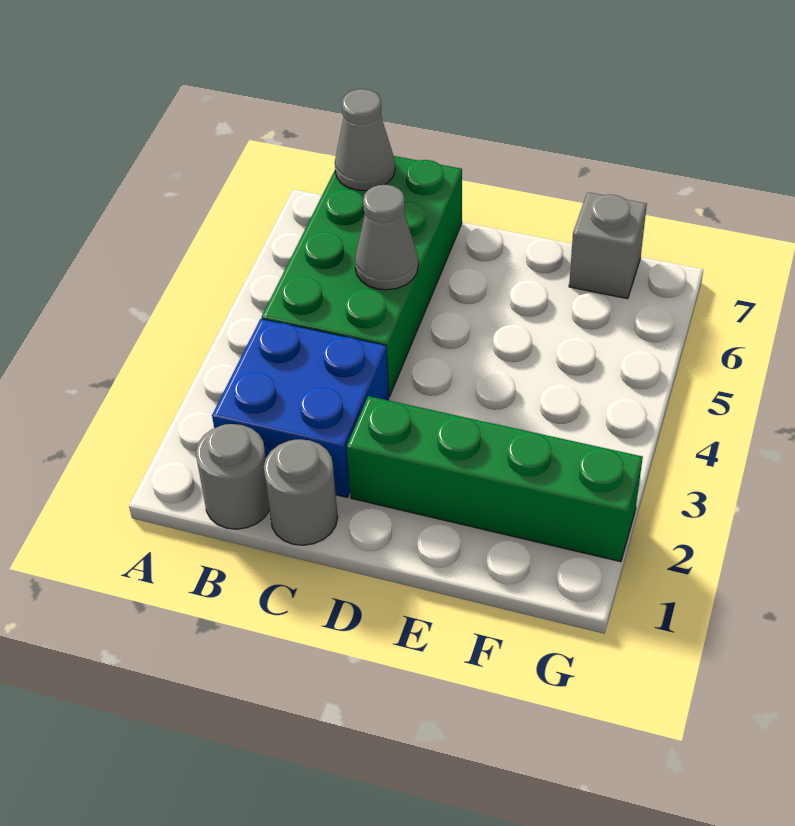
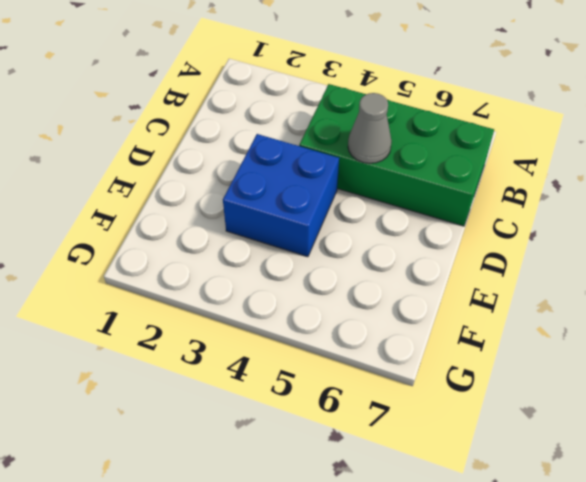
blue brick D3:E4 level 1 -> blue brick B2:C3 level 1
none -> grey round brick B1 level 1
none -> grey round brick C1 level 1

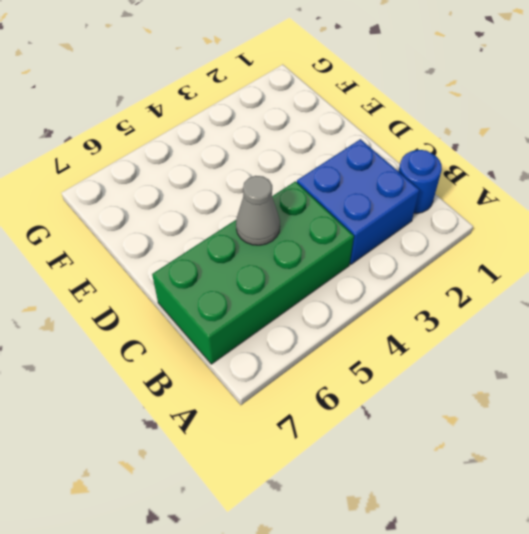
blue round brick B1 level 1 -> grey round brick B1 level 1
none -> grey round brick C1 level 1
none -> green brick D2:G2 level 1

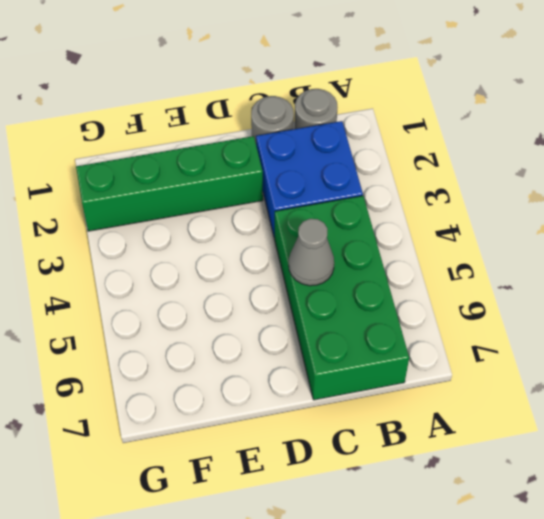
none -> grey brick F7 level 1
none -> grey cone B7 level 2

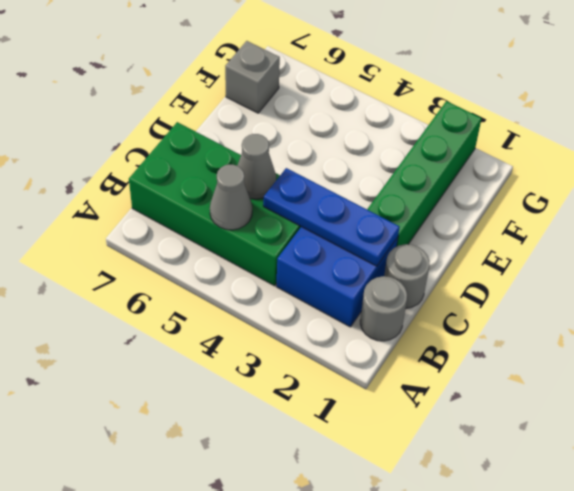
grey cone B5 level 2 -> grey cone B7 level 2
blue plate C2:C4 level 2 -> none

